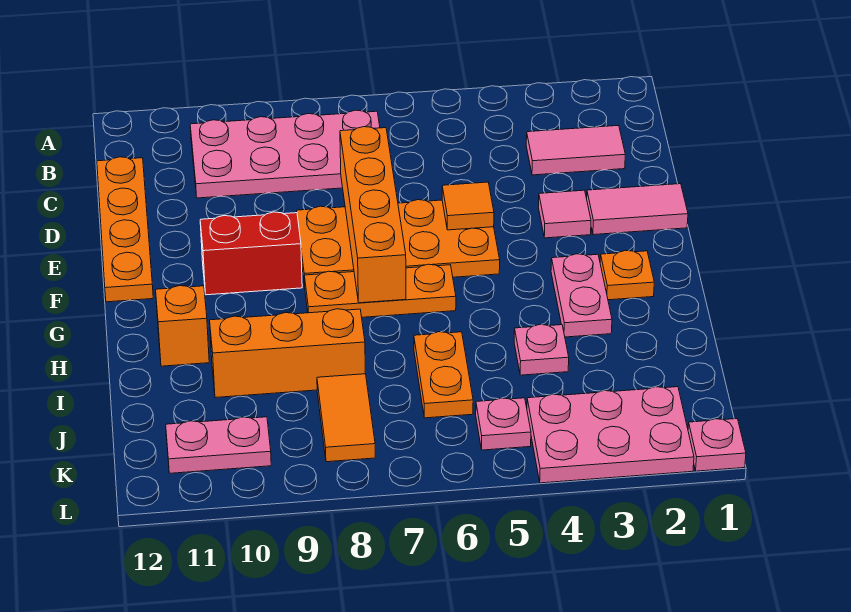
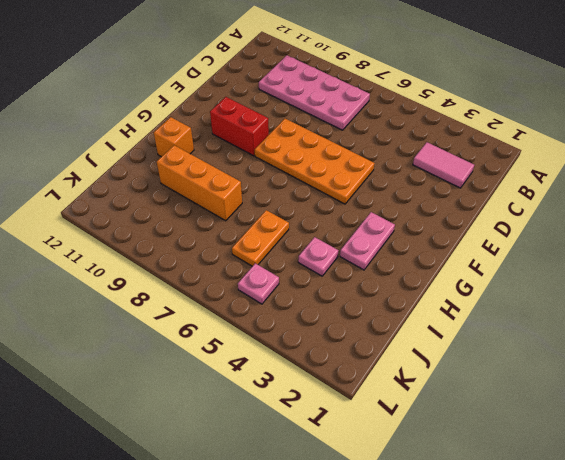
none -> orange plate C12:F12 level 1
none -> pink tile E1:E2 level 1
none -> pink tile E3 level 1

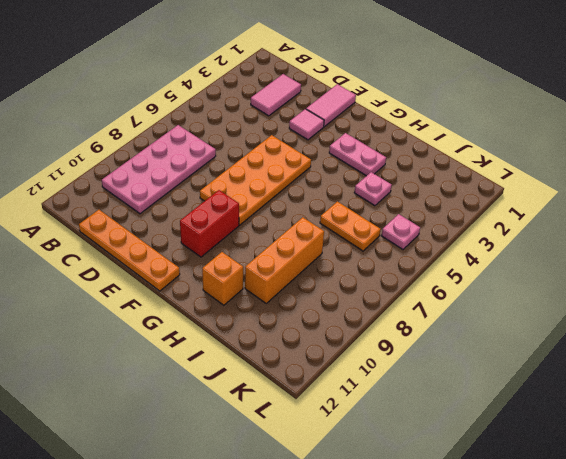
none -> orange plate G2 level 1
none -> orange plate G6:G8 level 1
none -> orange tile J8:K8 level 1

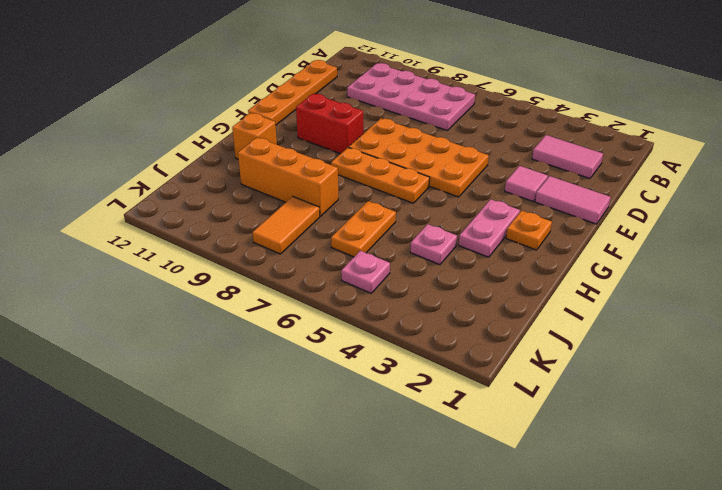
none -> pink plate K2:L4 level 1
none -> pink plate K10:K11 level 1
none -> pink plate L1 level 1

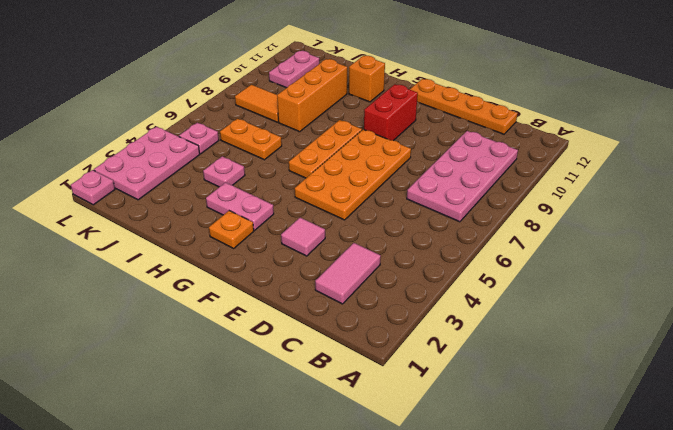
none -> pink tile E1:E2 level 1
none -> orange brick D7:G7 level 2
none -> orange tile E5 level 2

